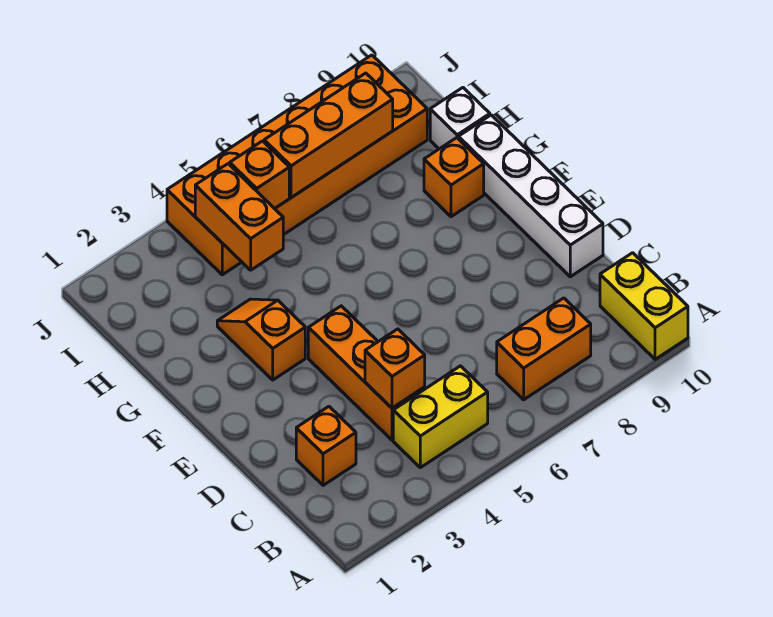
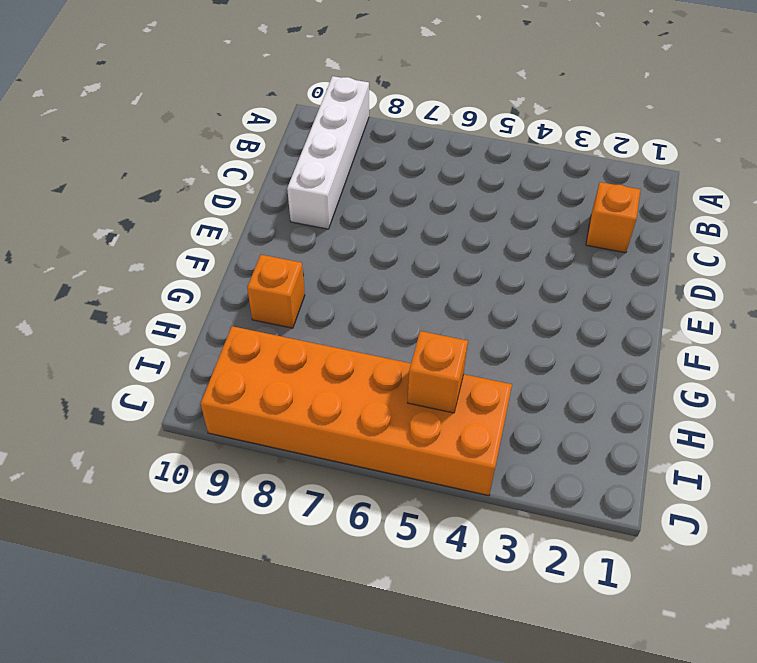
white brick A9:D9 level 1 -> white brick D10:G10 level 1
none -> yellow brick A10:B10 level 1
none -> yellow brick B4:B5 level 1
none -> orange brick B7:B8 level 1

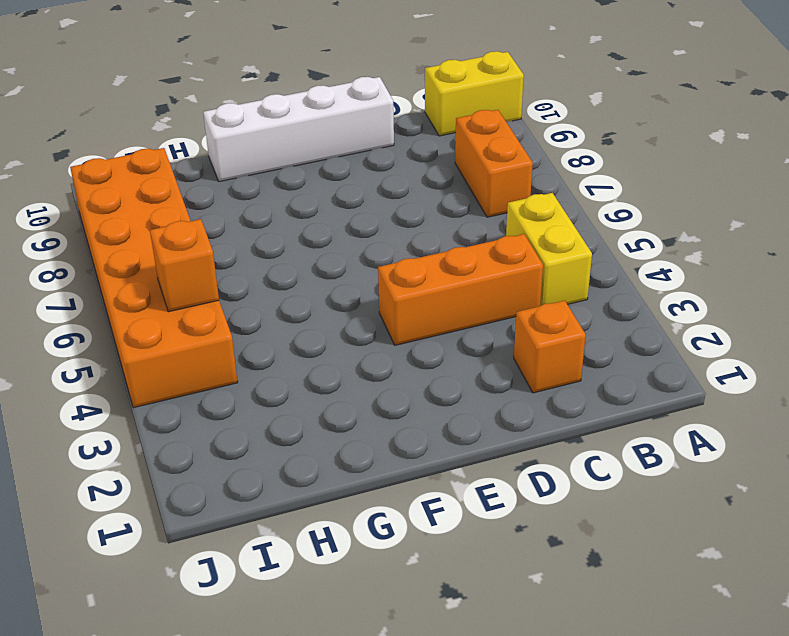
none -> orange slope F3:G3 level 1 top F
none -> orange brick G9 level 1
none -> white brick H10 level 1

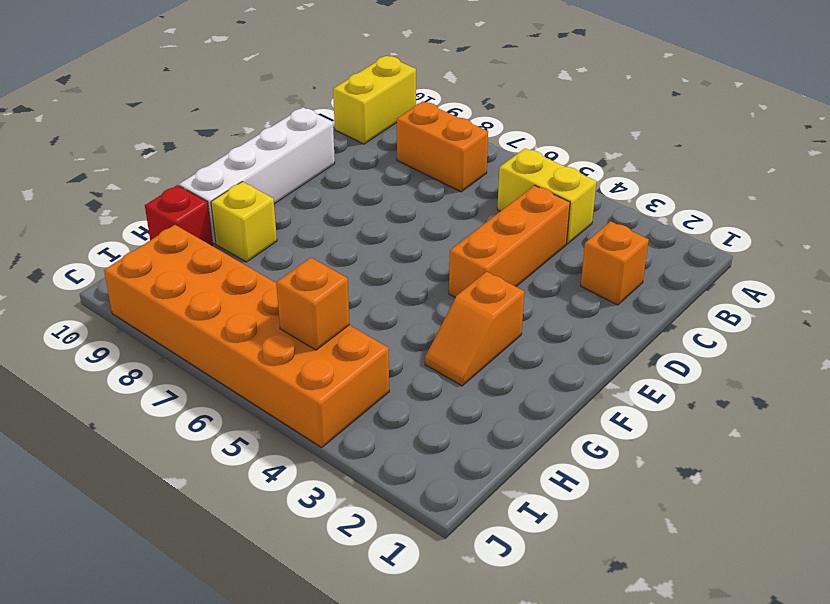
yellow brick G9 level 1 -> orange brick G9 level 1
red brick H10 level 1 -> white brick H10 level 1
none -> orange brick C4 level 2
none -> orange brick H4:I4 level 2
none -> orange brick I6:I8 level 2

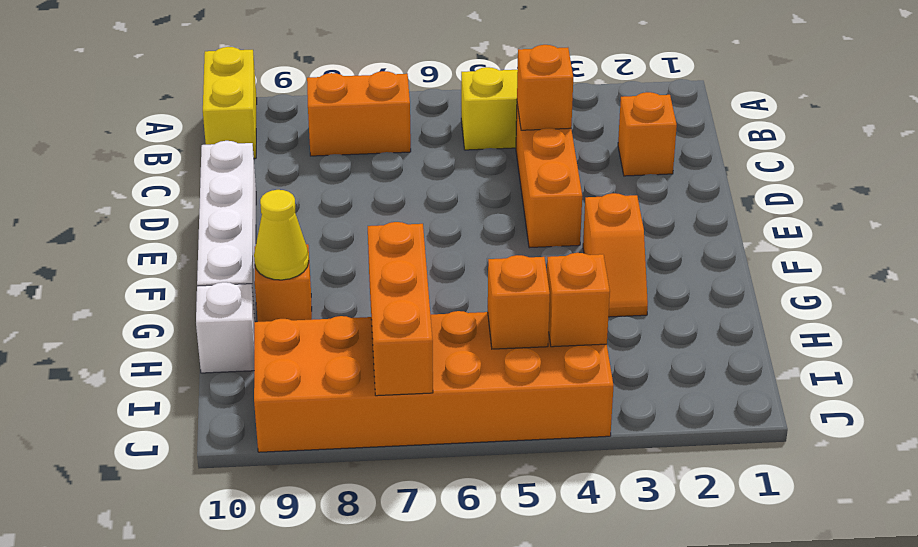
yellow cone G9 level 2 -> none
orange brick H7:J7 level 2 -> orange brick I6:I8 level 2
orange brick I4 level 2 -> orange brick H4:I4 level 2

